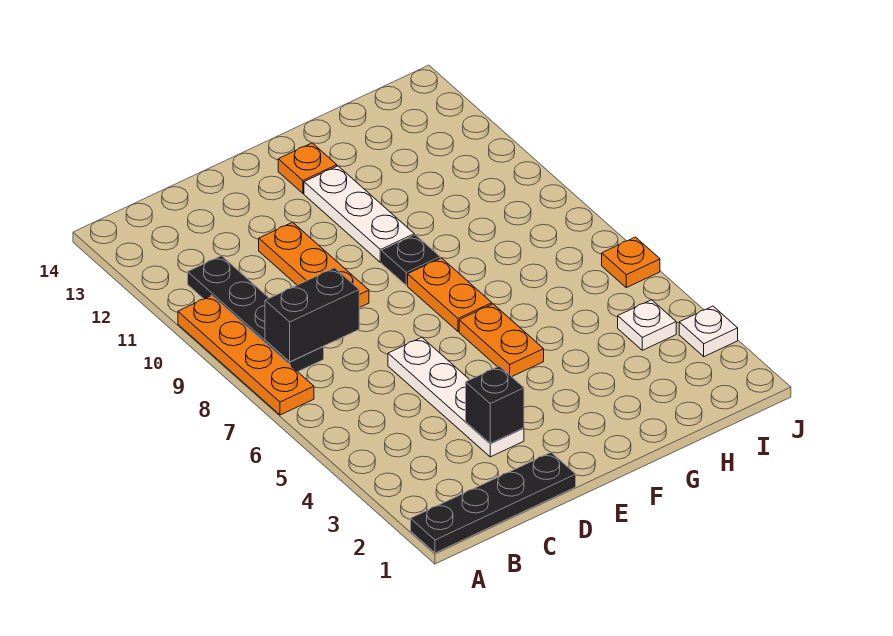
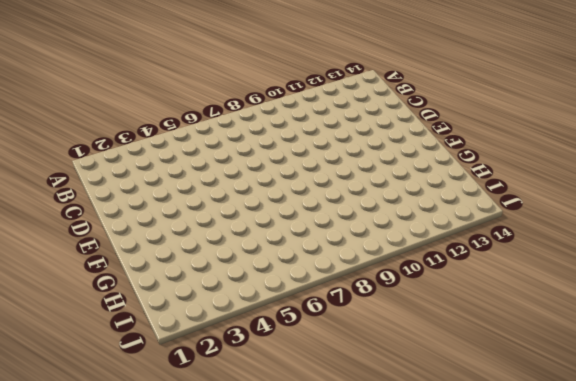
none -> black plate A1:D1 level 1
none -> orange plate A7:A10 level 1
none -> black plate B8:B11 level 1

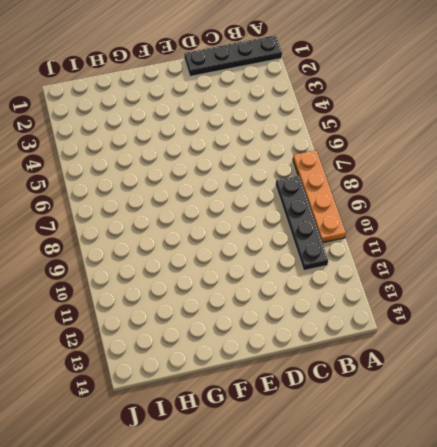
none -> white plate D3:D6 level 1
none -> orange plate D9:D11 level 1
none -> orange plate F5:F6 level 1

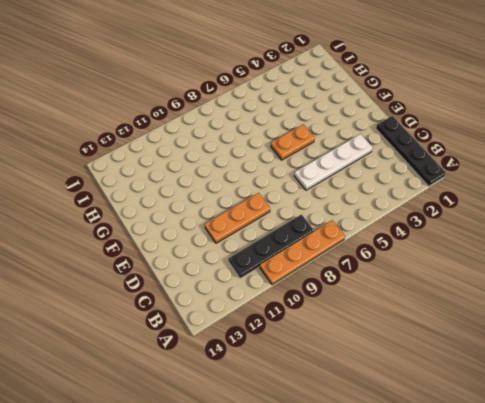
none -> orange plate F7:F8 level 1
none -> black plate F9 level 1
none -> white plate F10:F12 level 1

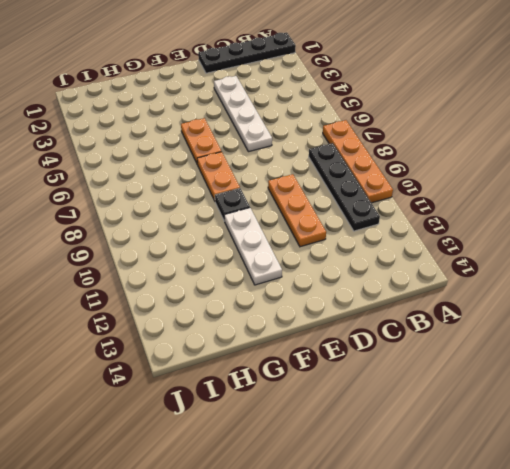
none -> orange plate F13 level 1
none -> white plate I4 level 1
none -> white plate J3 level 1

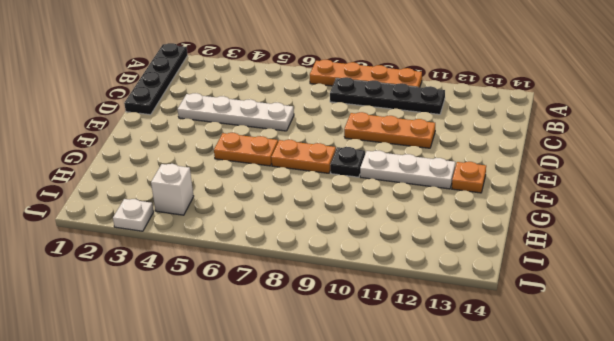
white brick I4 level 1 -> white plate I4 level 1
none -> orange plate J6 level 1
none -> black brick B8:C8 level 2
none -> black brick D3 level 2

